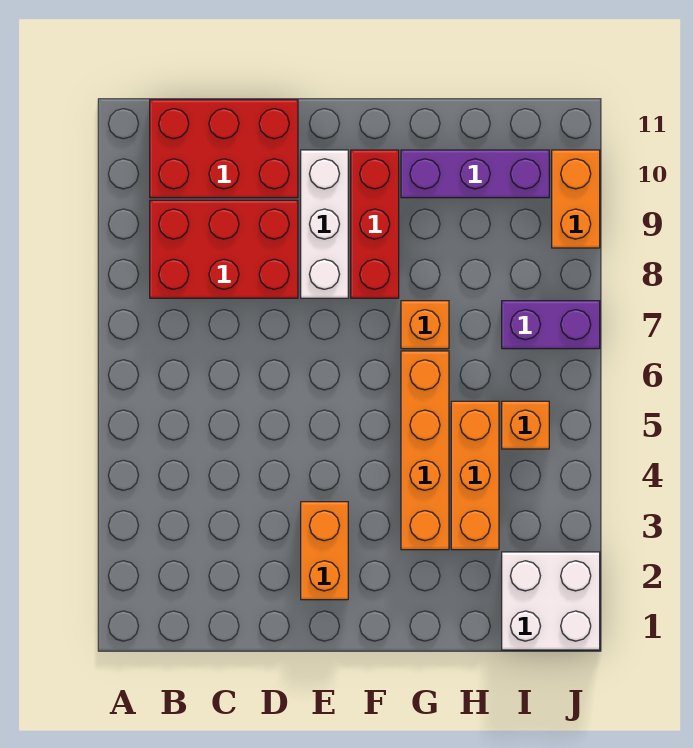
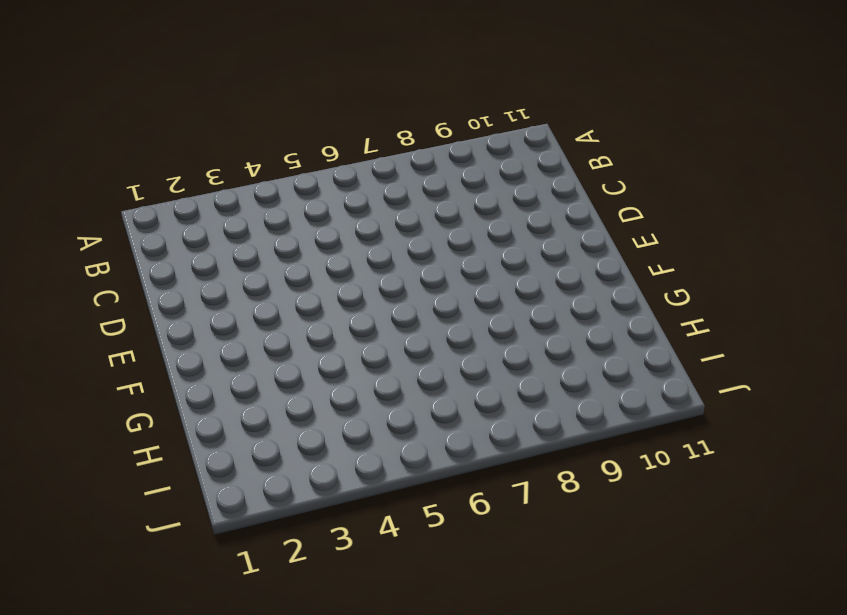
none -> red brick B8:D9 level 1
none -> red brick B10:D11 level 1
none -> orange brick E2:E3 level 1

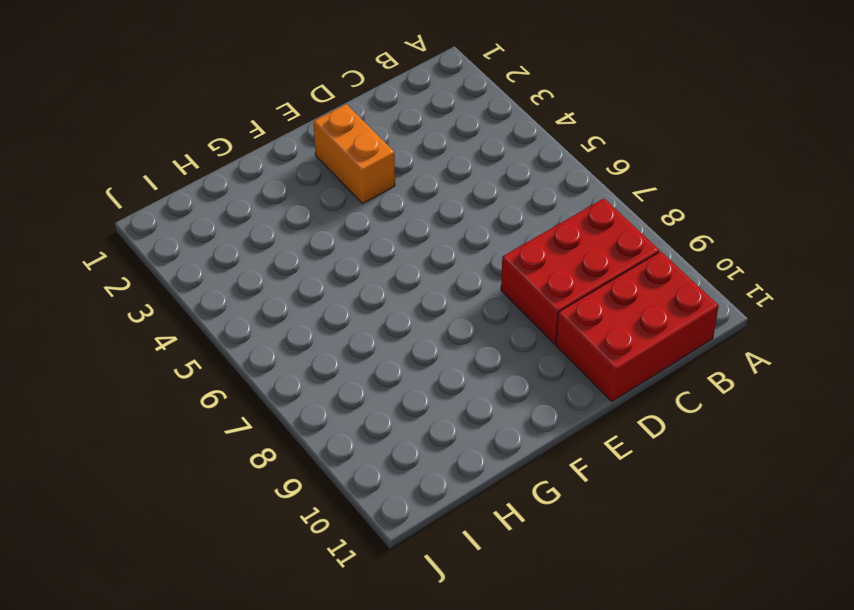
none -> white brick E8:E10 level 1
none -> red brick F8:F10 level 1
none -> orange brick G3:G6 level 1

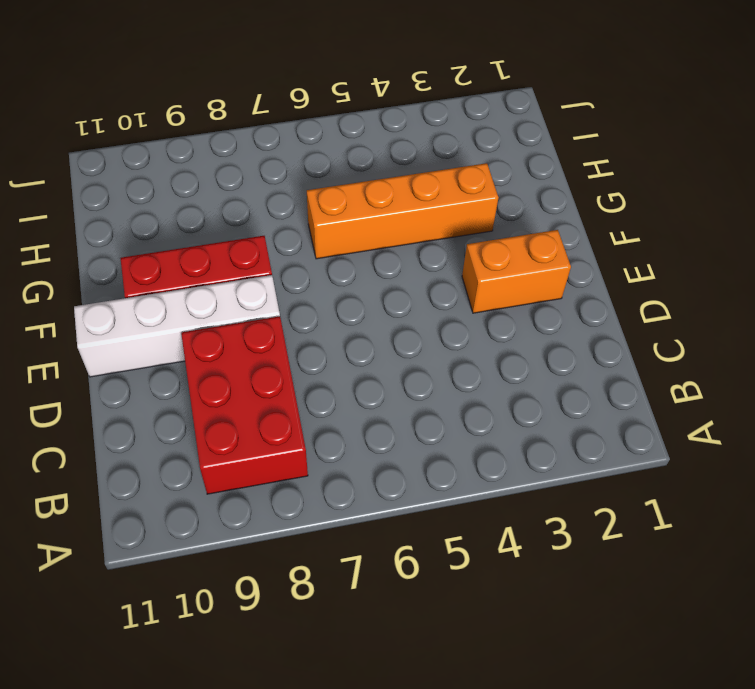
white brick E8:E11 level 1 -> white brick E8:E10 level 1
none -> red brick B10:D11 level 1
none -> orange brick G7 level 1
none -> purple brick G10:I10 level 1

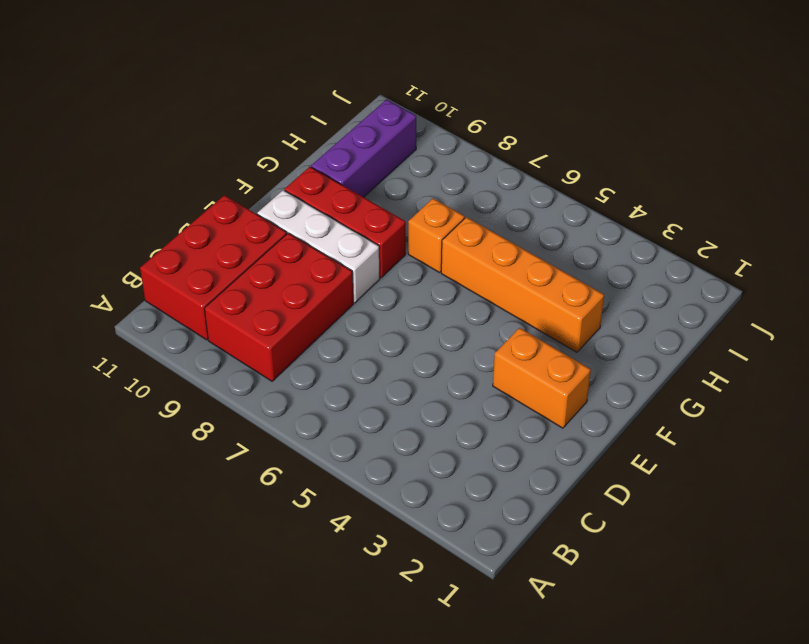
none -> orange brick H3:H5 level 1
none -> white brick I1:J2 level 1
none -> orange brick I5 level 1

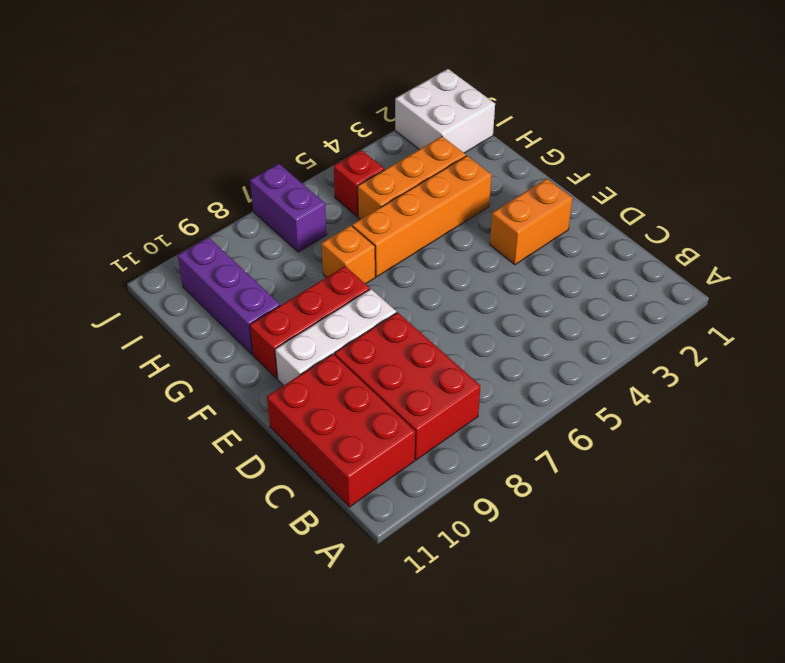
red brick I5 level 1 -> orange brick I5 level 1
none -> orange brick J9:J10 level 1

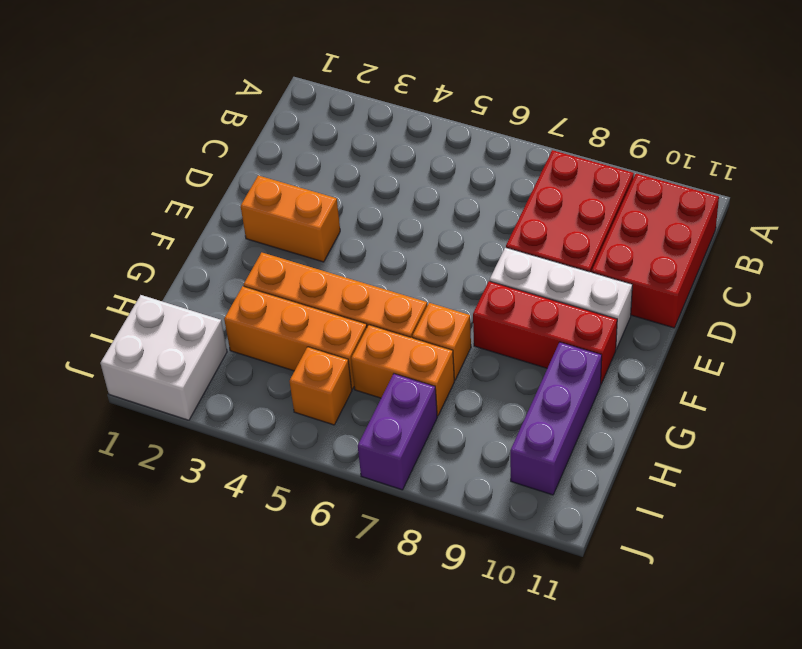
orange brick H6:H7 level 1 -> orange brick J9:J10 level 1

